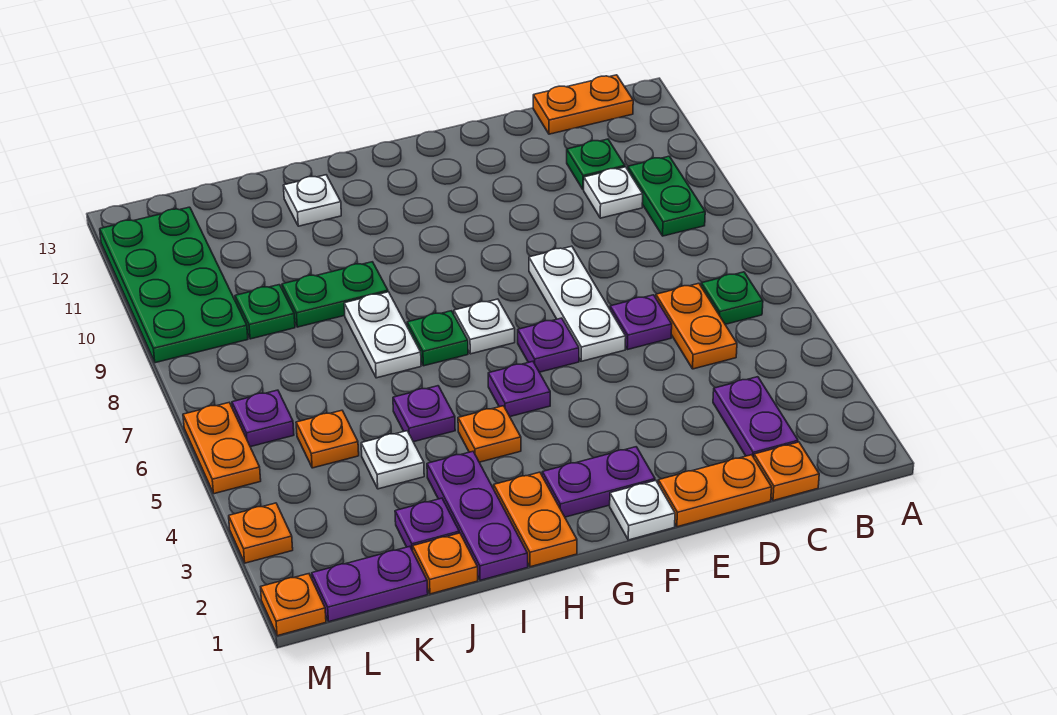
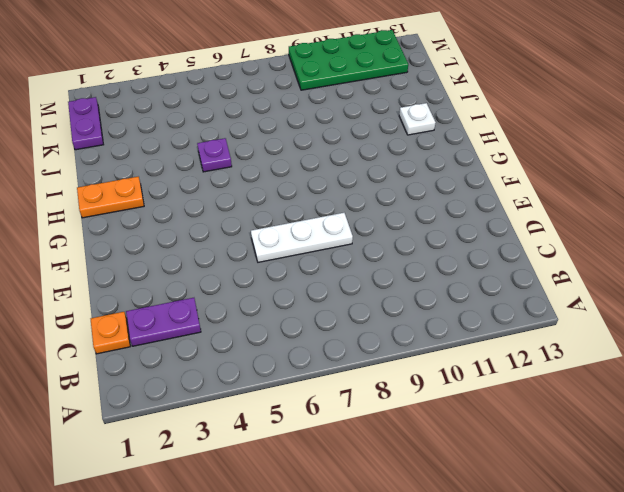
none -> green plate B6 level 1
none -> green plate B9:B10 level 1
none -> orange plate B13:C13 level 1
none -> orange plate C5:C6 level 1

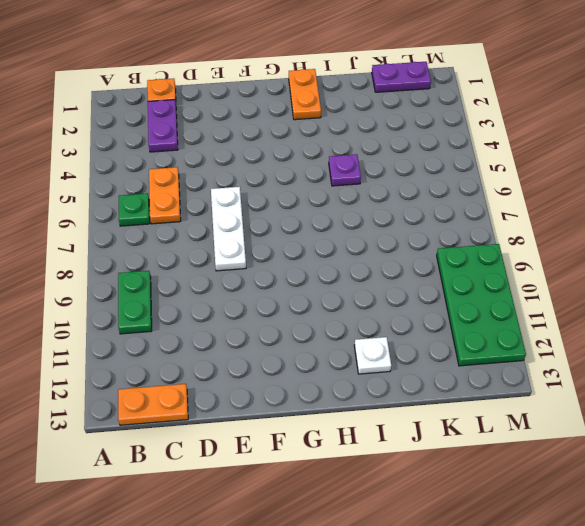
none -> white plate C10 level 1
none -> green plate C11 level 1
none -> orange plate D1:E1 level 1
none -> purple plate D6 level 1

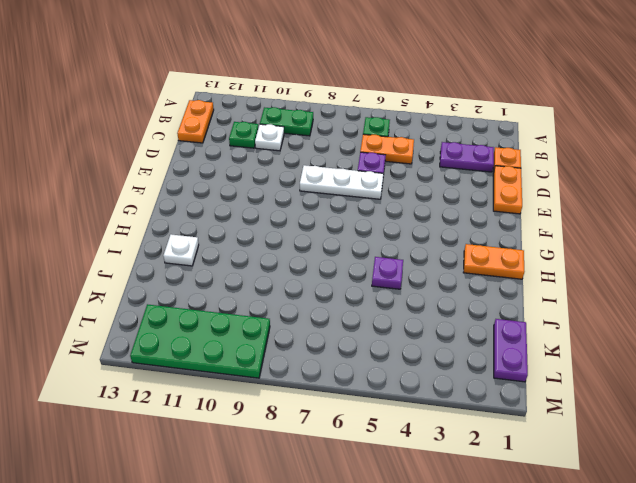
none -> white plate F1 level 1
none -> purple plate F2:G2 level 1
none -> purple plate F6 level 1
none -> purple plate G5 level 1

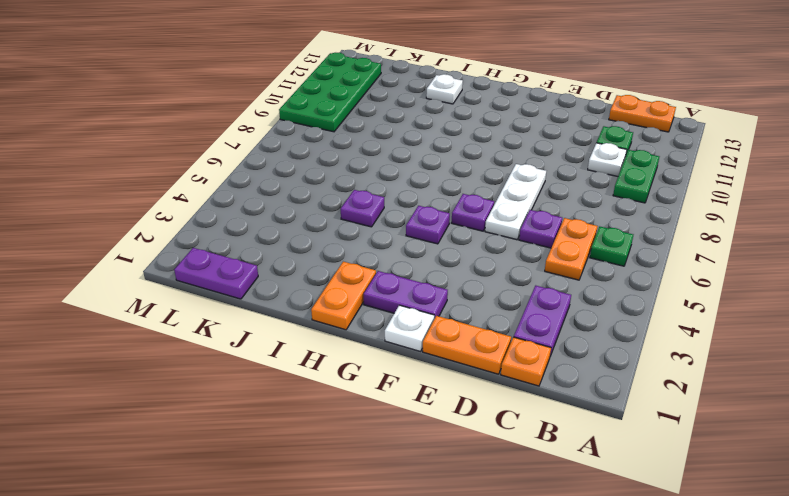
none -> white plate G7 level 1
none -> orange plate H4 level 1
none -> green plate H7 level 1
none -> purple plate I1:I3 level 1

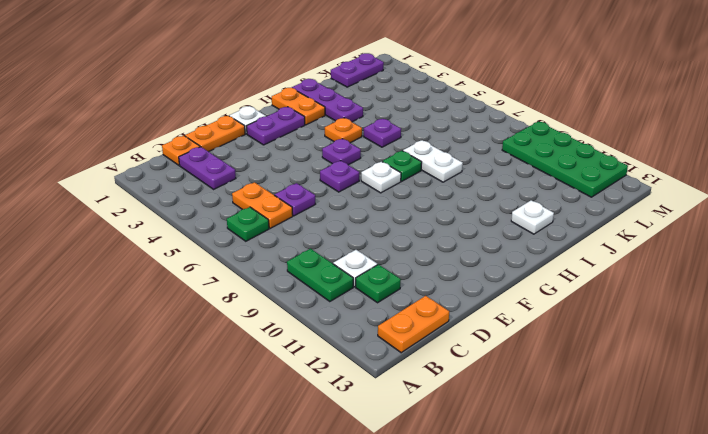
none -> white plate E6:E8 level 1
none -> green plate I9:J9 level 1
none -> orange plate J1 level 1
none -> purple plate J2 level 1

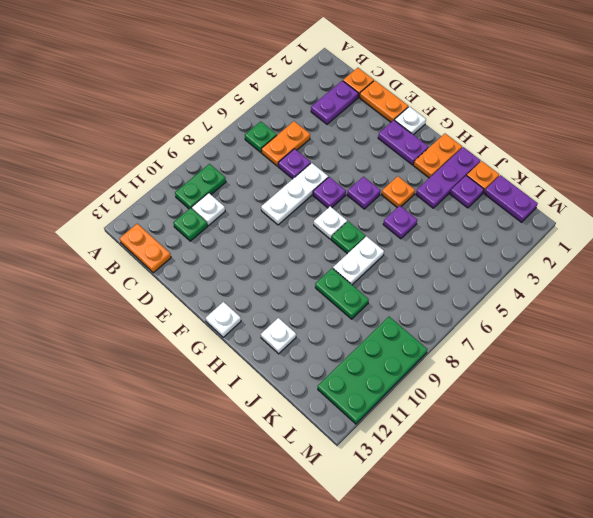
white plate G13 level 1 -> white plate J4 level 1
none -> orange plate K5 level 1
none -> green plate K9 level 1
none -> purple plate L6 level 1
none -> orange plate M1 level 1

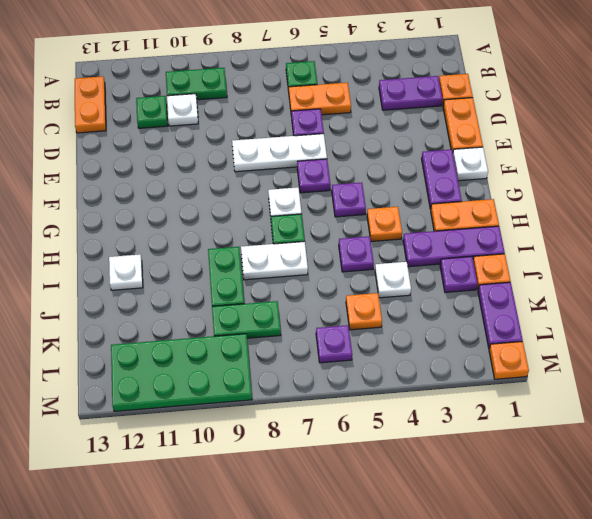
green plate K8:K9 level 1 -> green plate K9 level 1
none -> orange plate M3 level 1
none -> orange plate M5:M6 level 1

